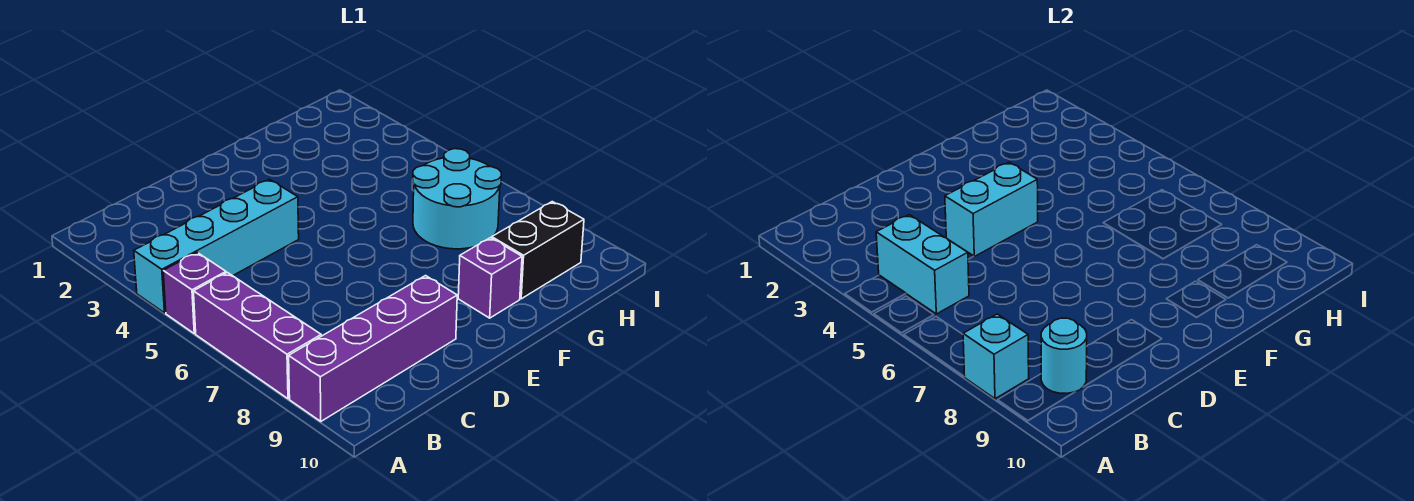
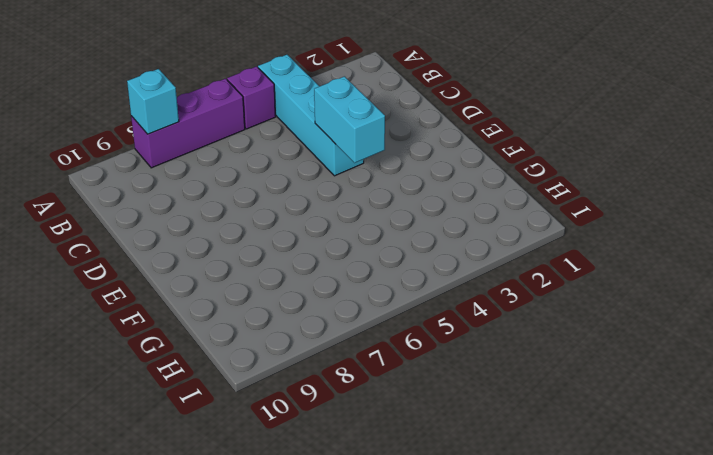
none -> purple brick A9:D9 level 1
none -> purple brick F9 level 1

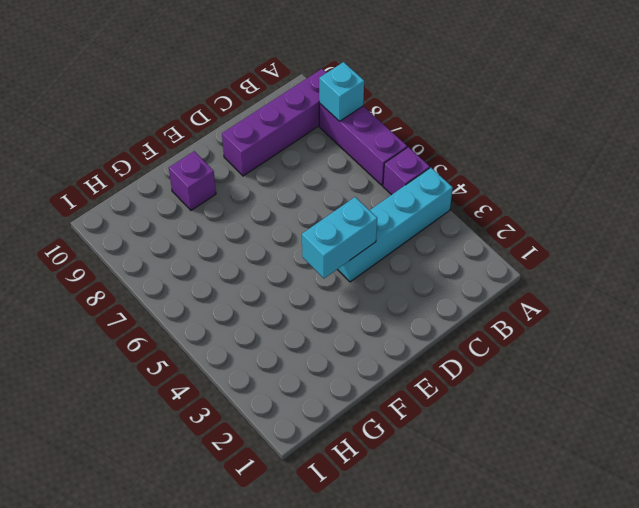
none -> cyan round brick G6:H7 level 1
none -> black brick G9:H9 level 1

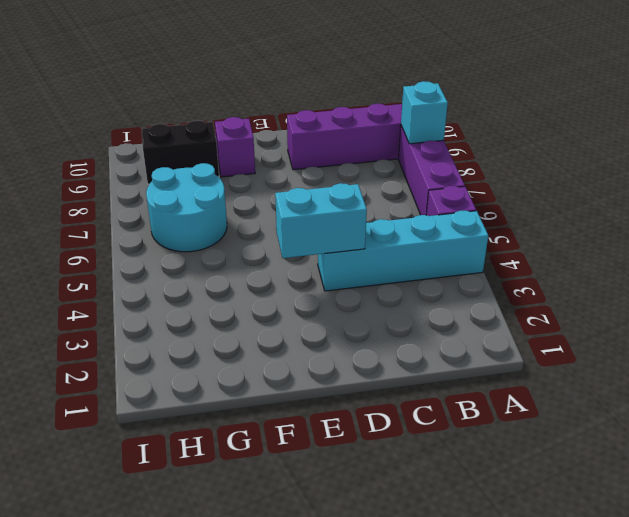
none -> cyan brick B4:B5 level 2
none -> cyan round brick B9 level 2

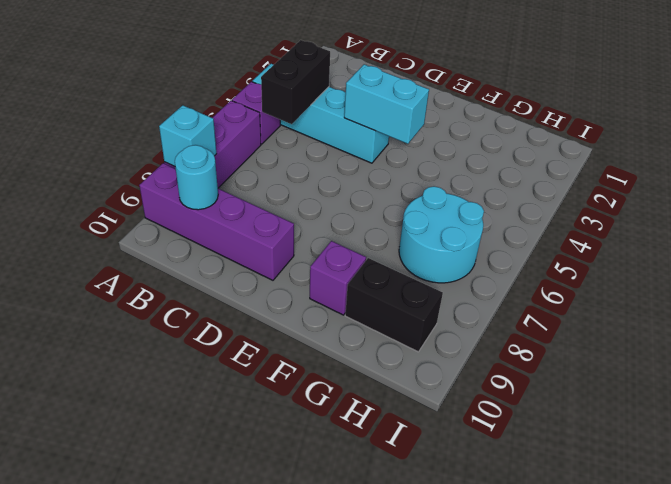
black brick B4:B5 level 2 -> cyan brick B4:B5 level 2

